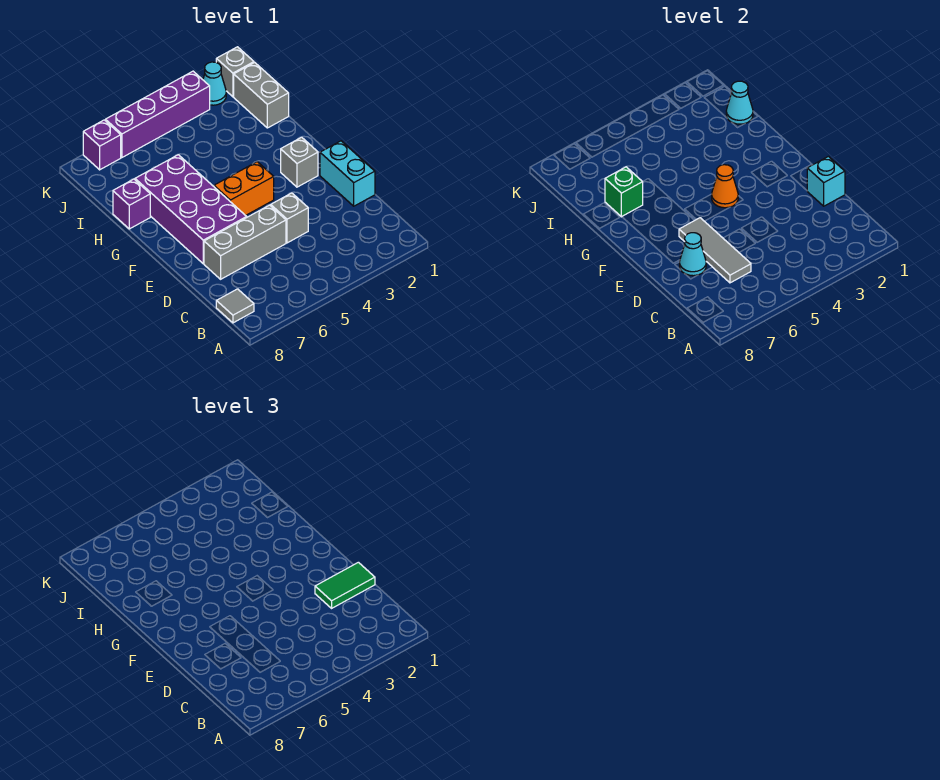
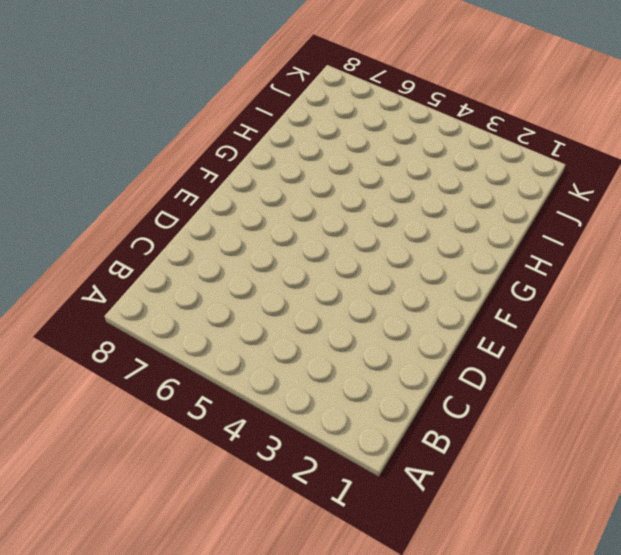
none -> grey tile B8 level 1
none -> cyan brick D1:E1 level 1
none -> grey brick D4 level 1

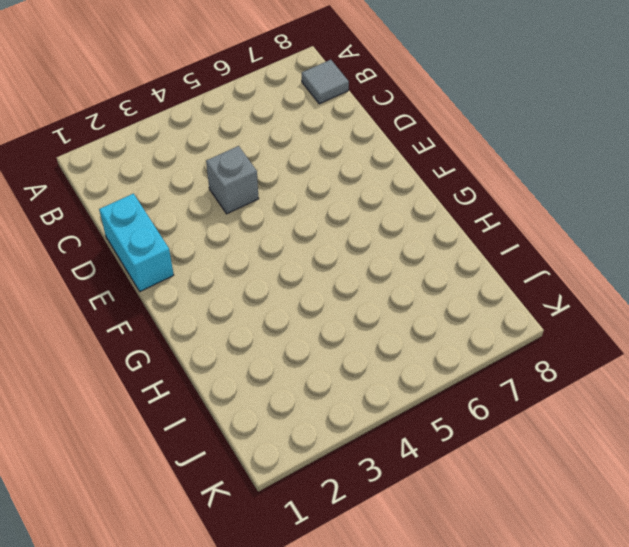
none -> grey brick D5:D7 level 1
none -> purple brick E6:H7 level 1
none -> grey brick F2 level 1

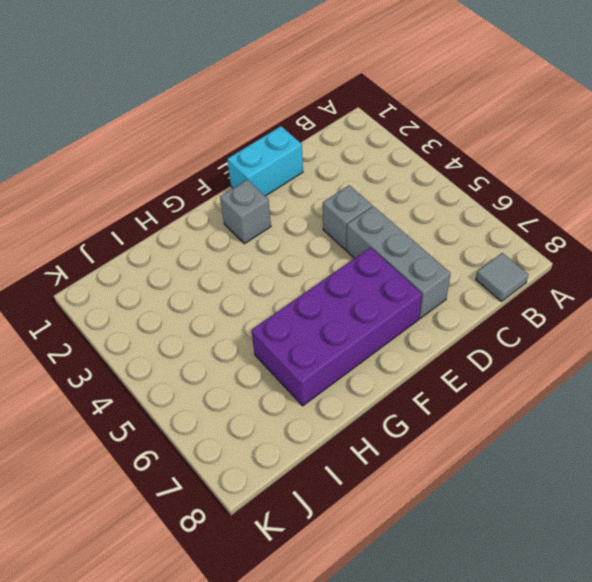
none -> orange brick F4:F5 level 1
none -> purple brick H8 level 1
none -> grey brick I1:J1 level 1

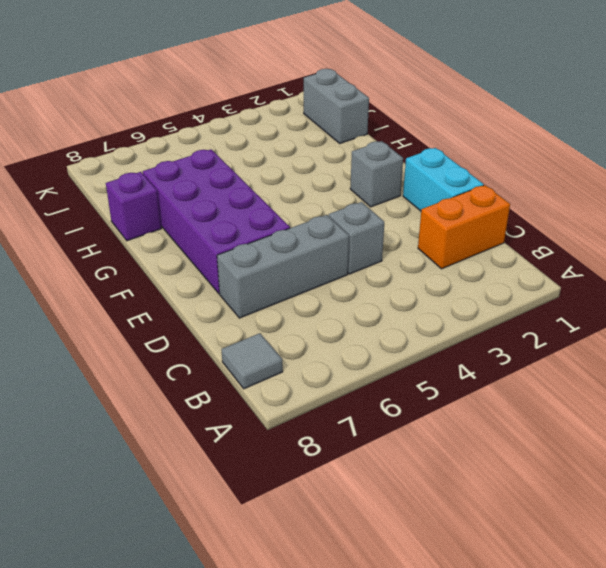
orange brick C1:C2 level 1 -> orange brick F4:F5 level 1
none -> grey brick K1 level 1
none -> cyan cone K2 level 1
none -> purple brick K3:K6 level 1

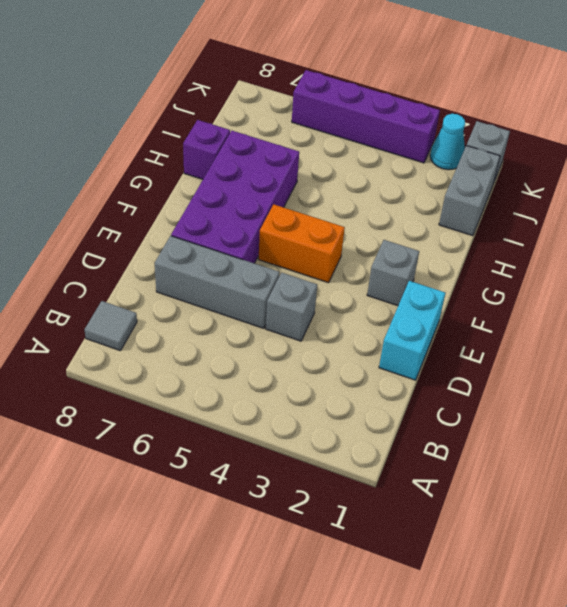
none -> purple brick K7 level 1
none -> grey tile C6:E6 level 2
none -> cyan brick D1 level 2

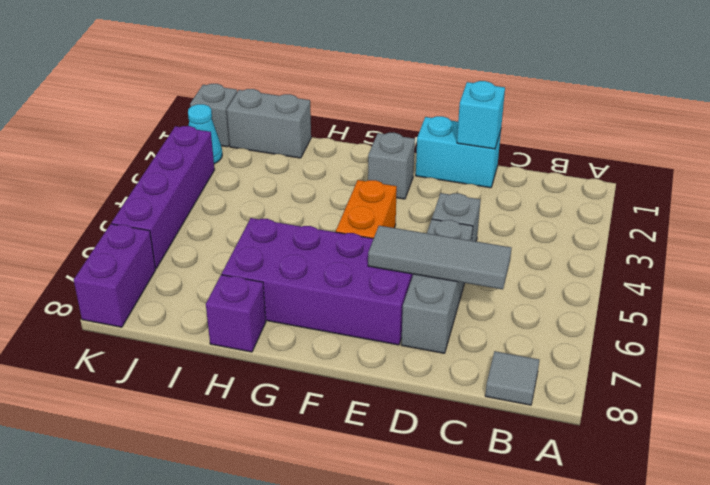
purple brick K7:K8 level 1 -> purple brick K7 level 1
none -> cyan cone D7 level 2
none -> orange cone F4 level 2
none -> green brick H7 level 2

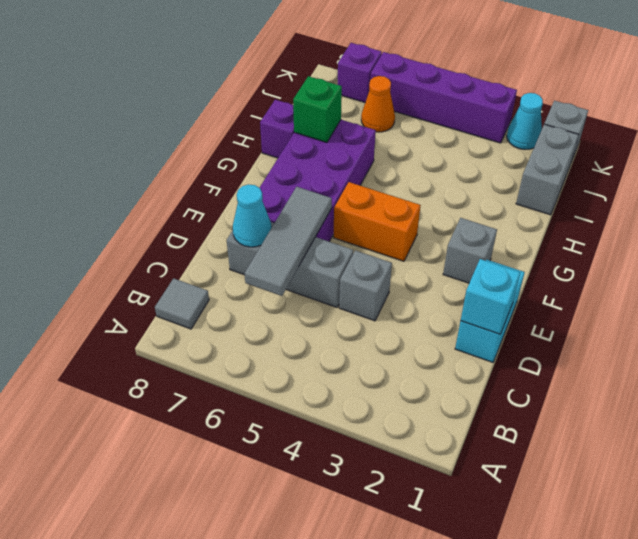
orange cone J6 level 1 -> orange cone F4 level 2
none -> cyan cone I1 level 2
none -> green tile D1:D2 level 3

